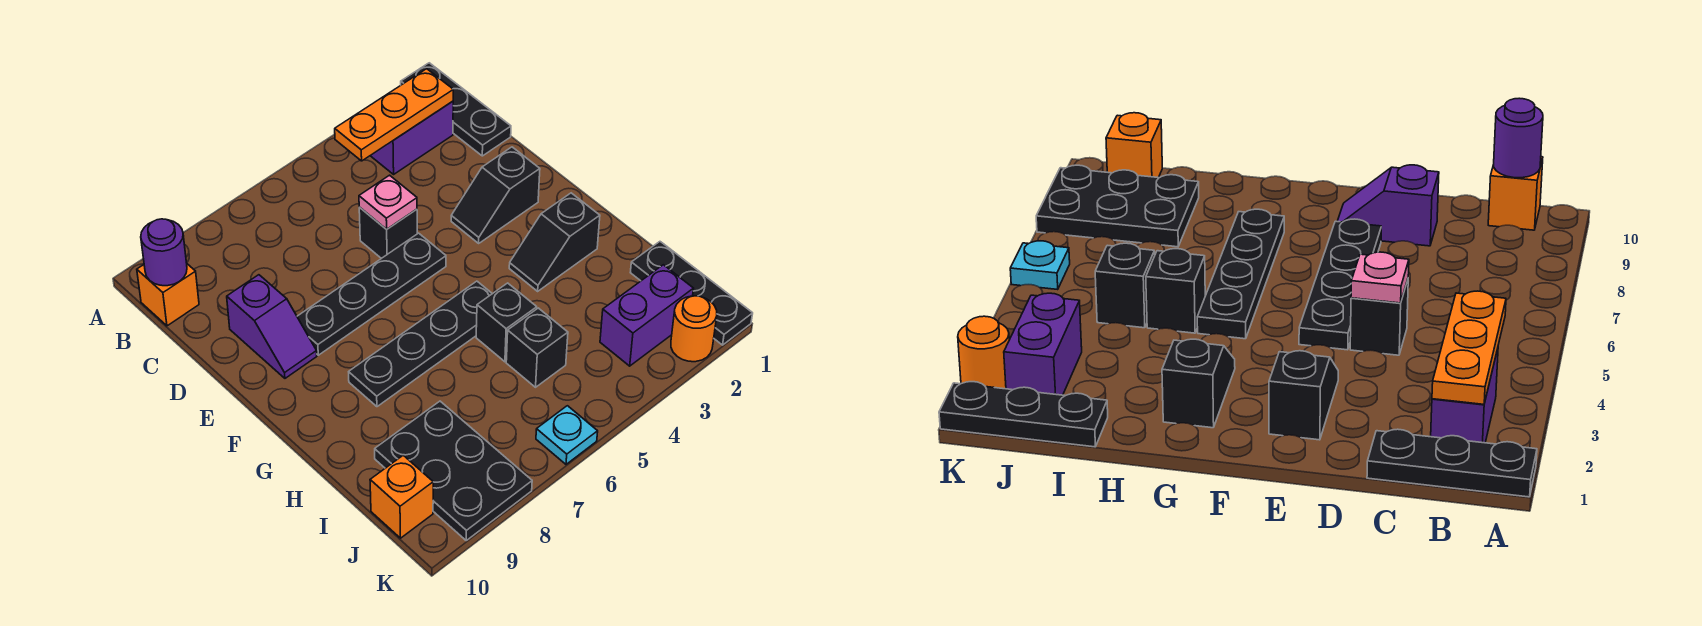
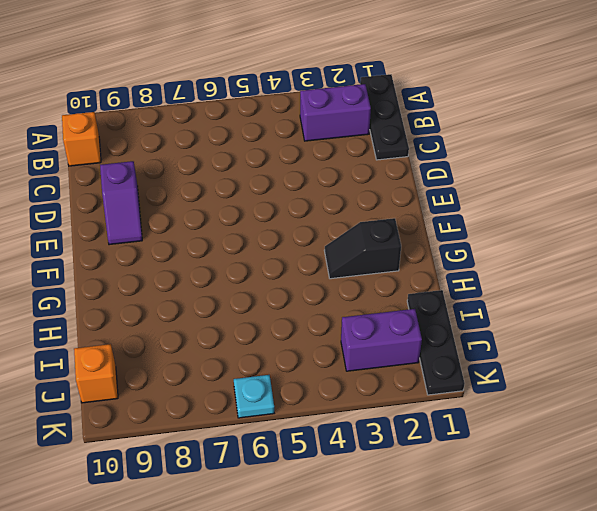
none -> black brick D5 level 1
none -> black slope E2:E3 level 1 top 2
none -> black plate E5:E8 level 1

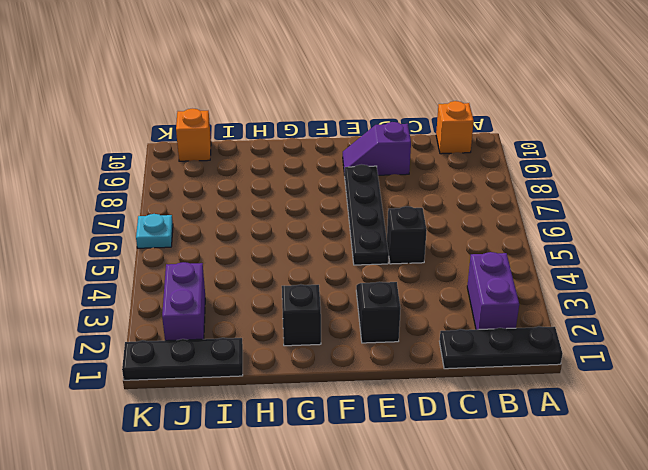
none -> black plate G5:G8 level 1
none -> black brick H5 level 1
none -> black brick I5 level 1

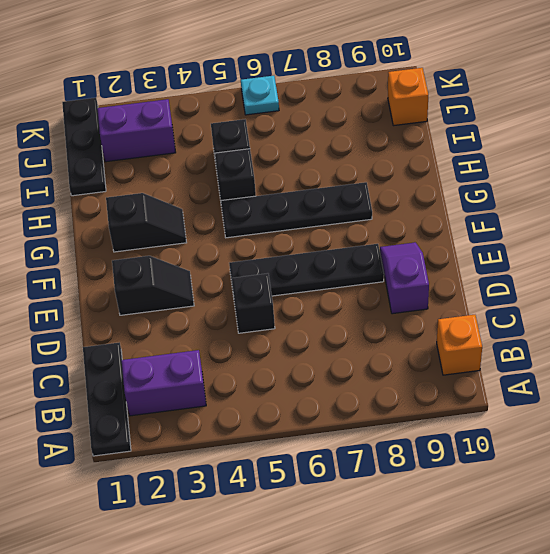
none -> black plate I8:K9 level 1
none -> orange round brick K2 level 1
none -> orange plate B2:B4 level 2

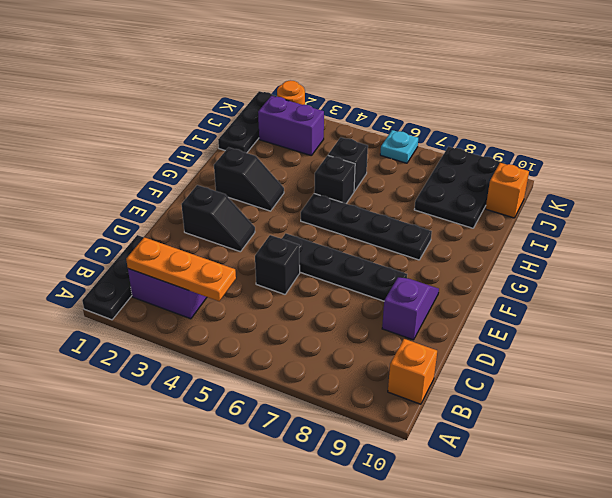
none -> purple round brick B10 level 2
none -> pink plate D5 level 2

